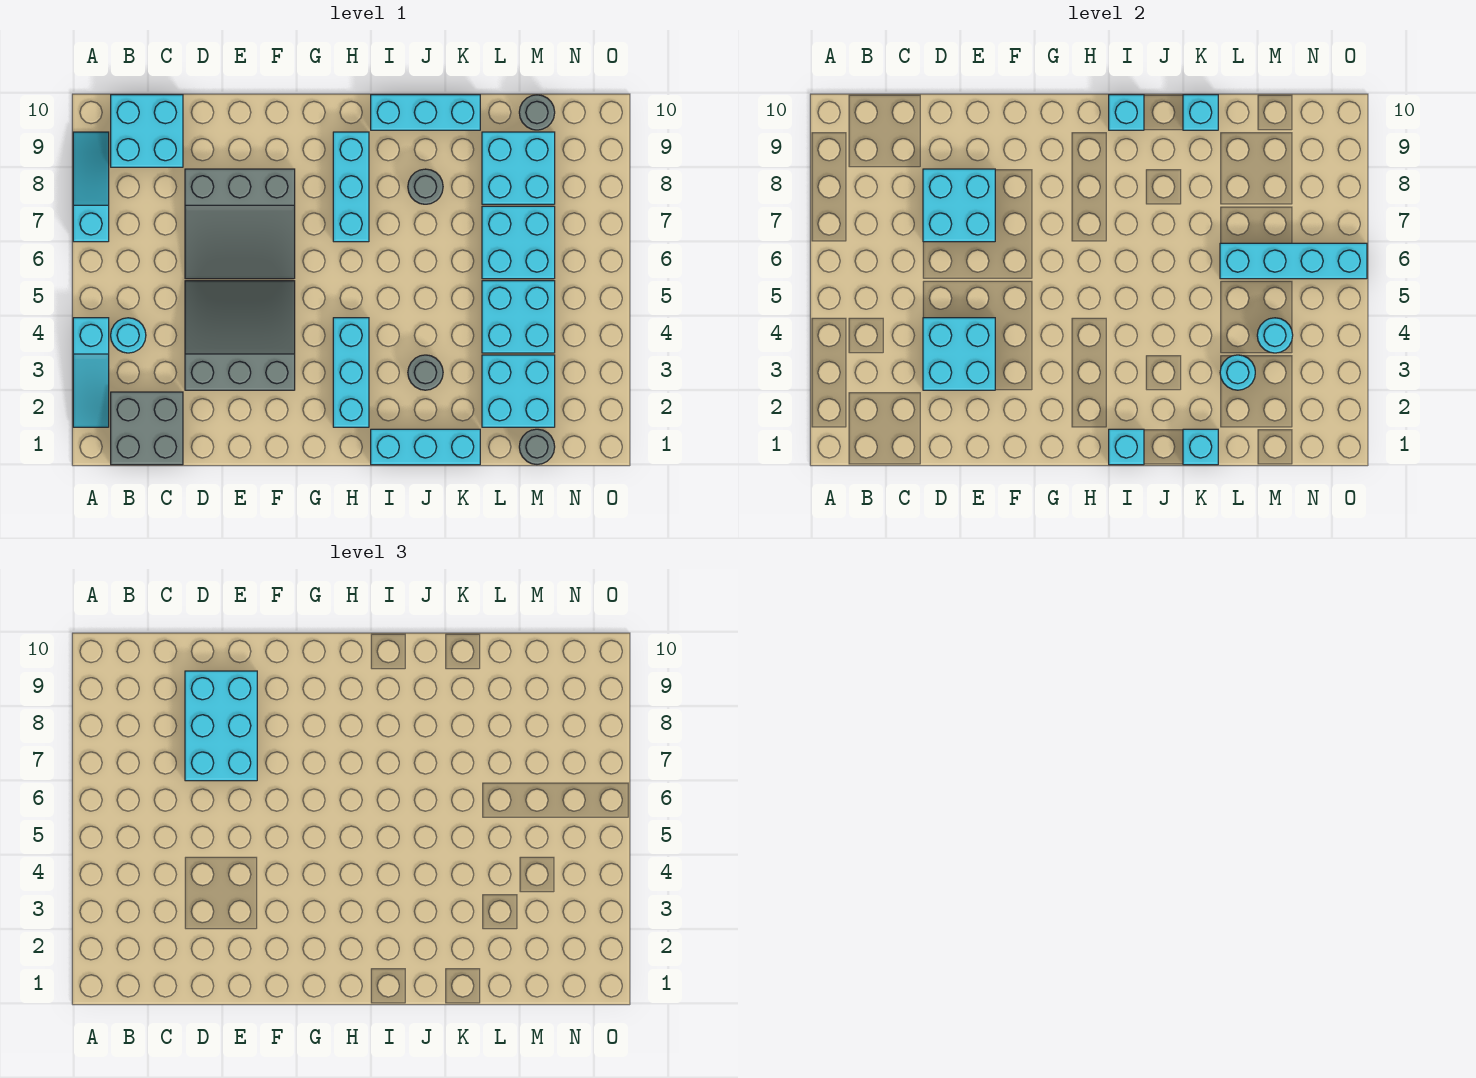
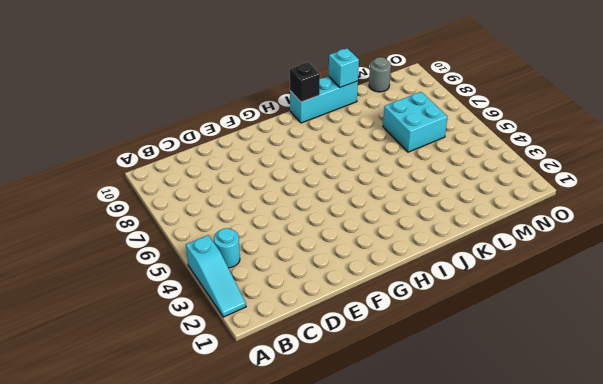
black brick I10 level 2 -> cyan brick I10 level 2
none -> cyan slope A7:A9 level 1 top 7
none -> grey brick B1:C2 level 1
none -> cyan brick B9:C10 level 1

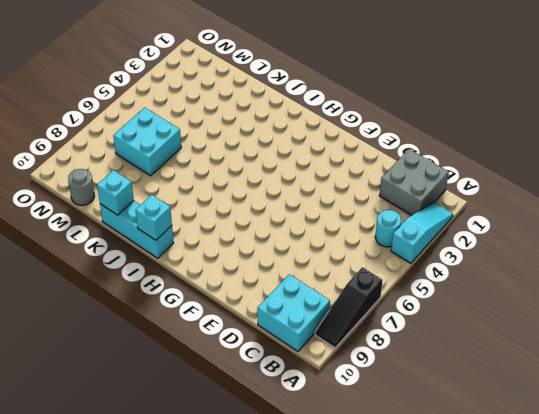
black slope A7:A9 level 1 top 7 -> cyan slope A7:A9 level 1 top 7
none -> grey slope D3:F5 level 1 top 3
none -> grey slope D6:F8 level 1 top 8
none -> cyan brick H2:H4 level 1

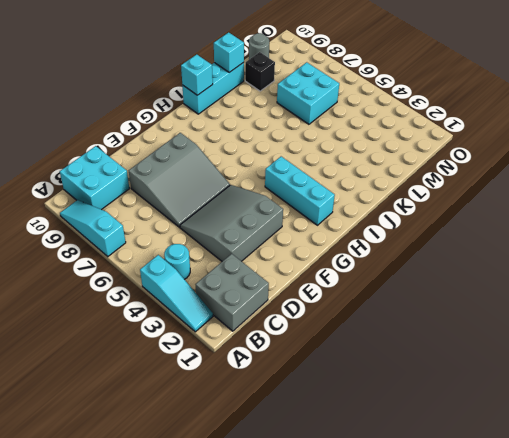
black brick L9 level 1 -> cyan brick L8:M9 level 1
none -> cyan brick H7:H9 level 1
none -> cyan brick I1:K1 level 1
none -> grey round brick J3 level 1

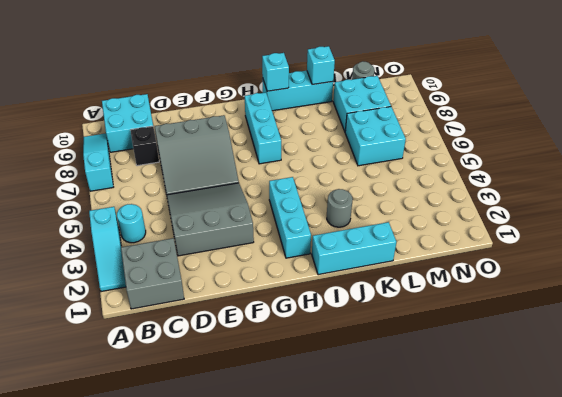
black brick C8 level 1 -> none
none -> grey round brick J8 level 1
none -> cyan brick L2:M3 level 1
none -> cyan brick L4:M5 level 1

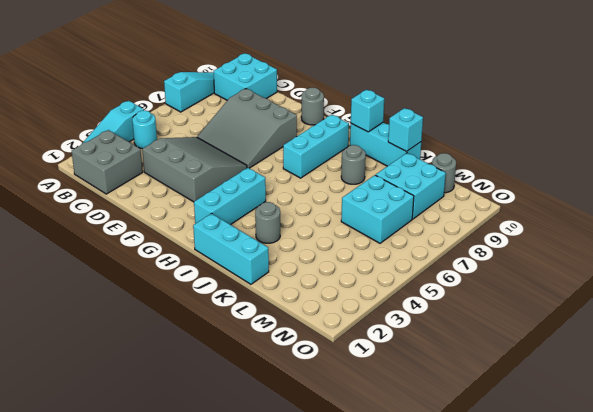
grey round brick F10 level 1 -> grey round brick M1 level 1
none -> cyan brick L2:M3 level 1
none -> cyan brick L4:M5 level 1
none -> cyan brick D3:E4 level 2

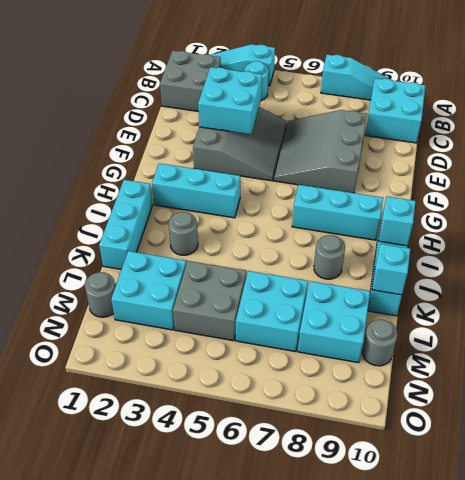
grey brick L4:M5 level 1 -> cyan brick L4:M5 level 1
none -> cyan brick D7:E8 level 2
none -> cyan brick I1 level 2
none -> cyan brick K1 level 2

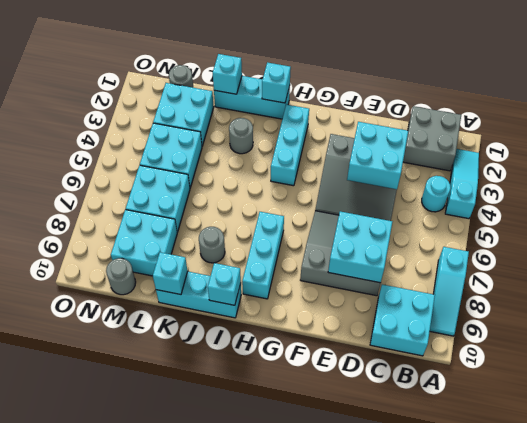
none -> cyan round brick L3 level 2
none -> cyan brick L6:O6 level 2
none -> cyan round brick M4 level 2

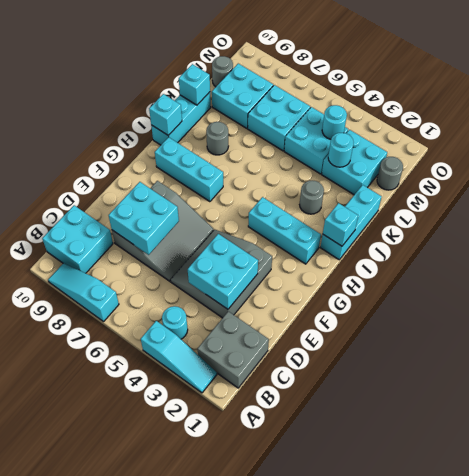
none -> cyan brick K1 level 2
none -> cyan brick L6:O6 level 2
none -> cyan brick D7:E9 level 3

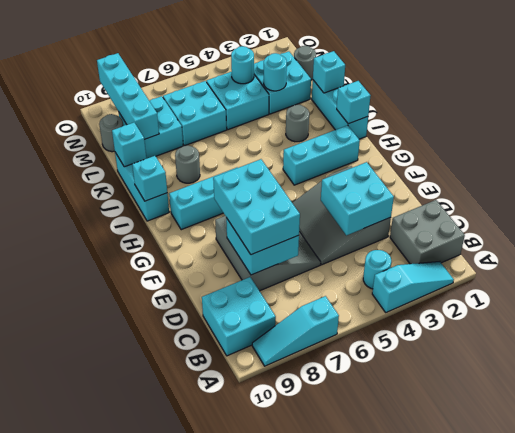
cyan brick D7:F8 level 3 -> cyan brick D7:E9 level 3
cyan brick L9:O9 level 2 -> cyan brick L6:O6 level 2

